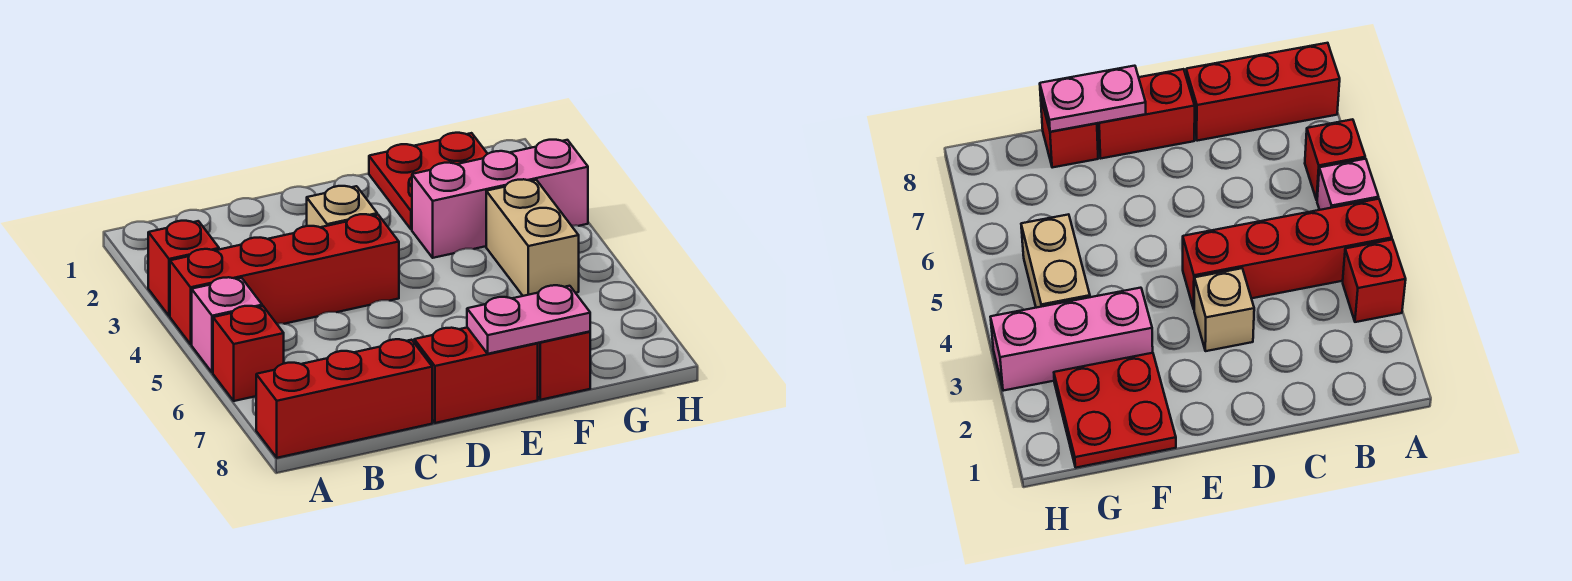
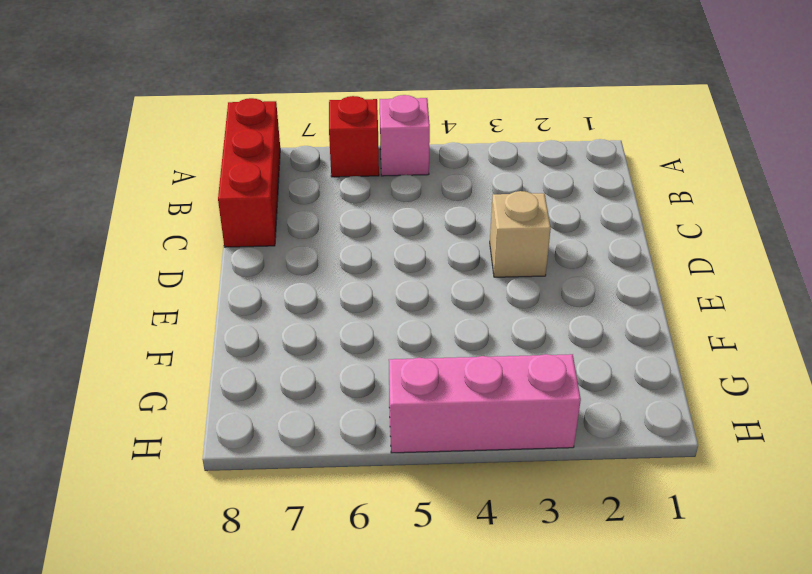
pink brick H3:H5 level 1 -> pink brick F3:H3 level 1
none -> red brick A3 level 1
none -> red brick A4:D4 level 1
none -> red brick D8:E8 level 1

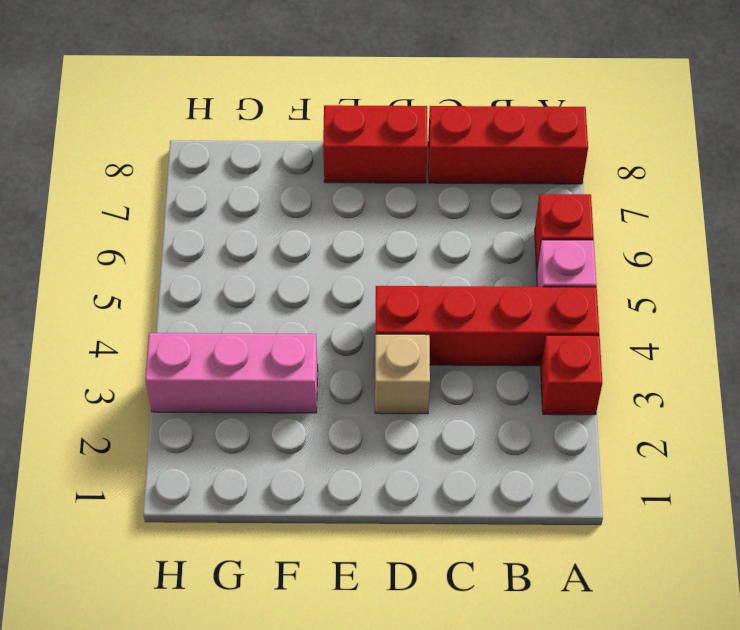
none -> red plate F1:G2 level 1
none -> red brick F8 level 1
none -> tan brick G4:G5 level 1

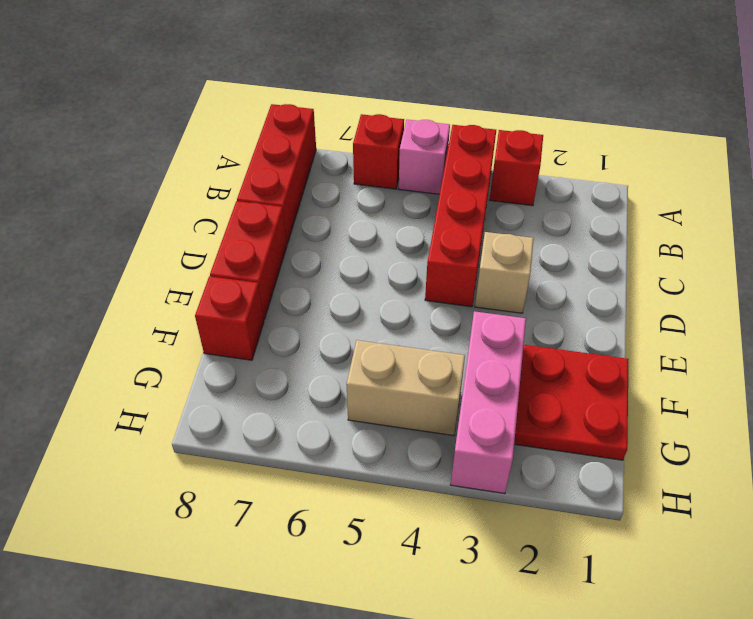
none -> pink plate E8:F8 level 2

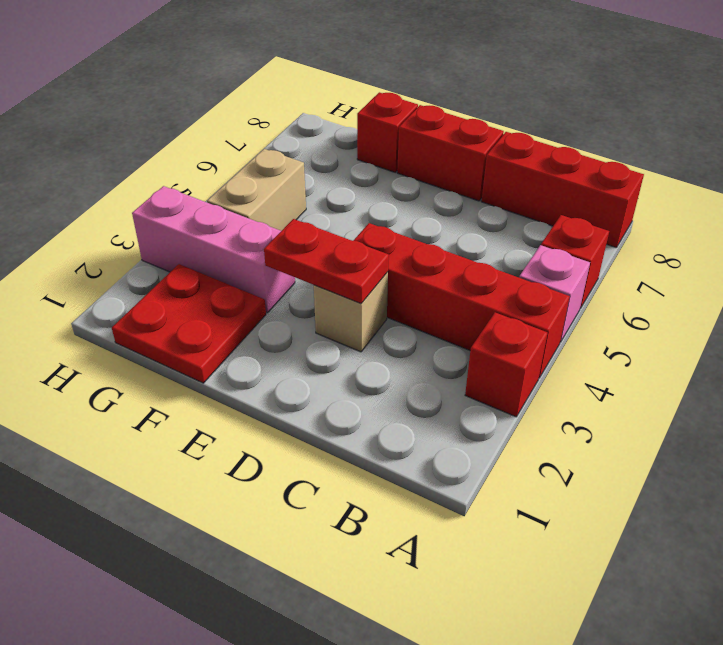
red plate D3:E3 level 2 -> none
none -> pink plate E8:F8 level 2

